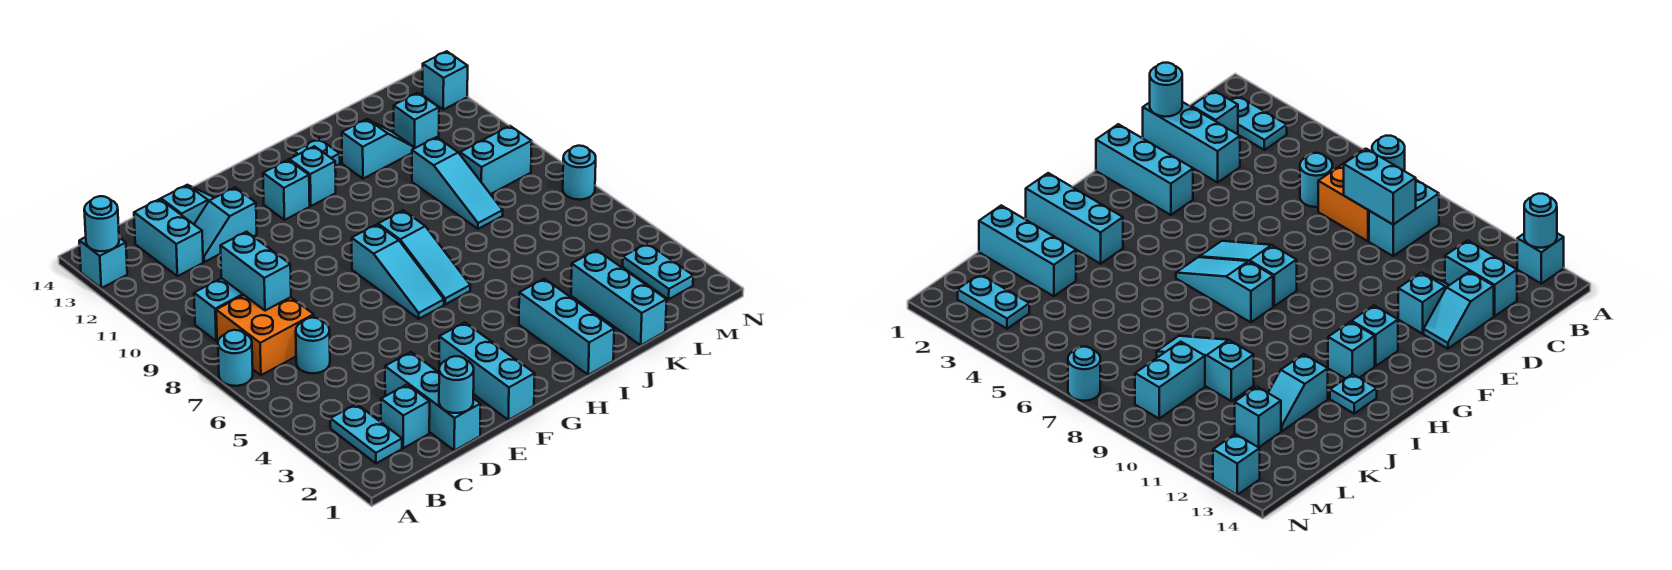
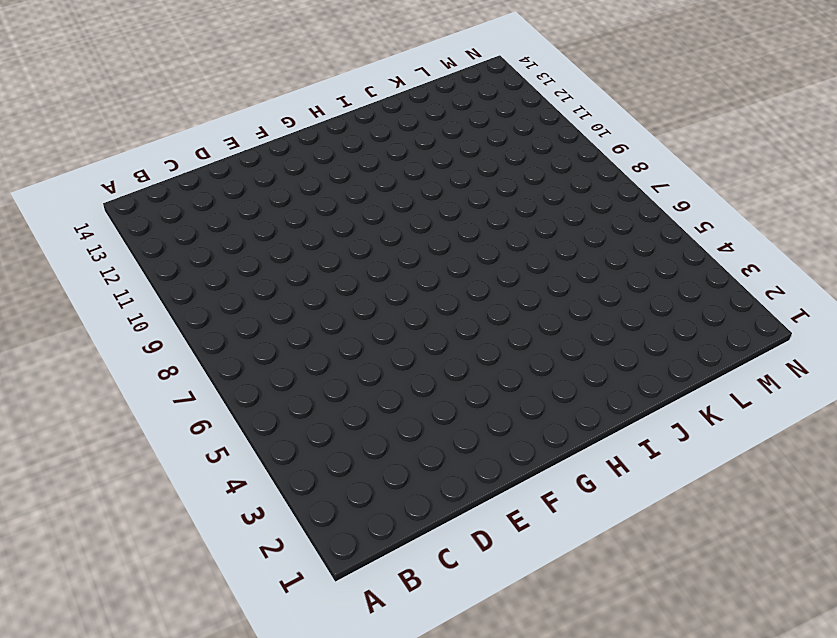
none -> cyan round brick A7 level 1
none -> cyan brick A13 level 1
none -> cyan plate B2:B3 level 1

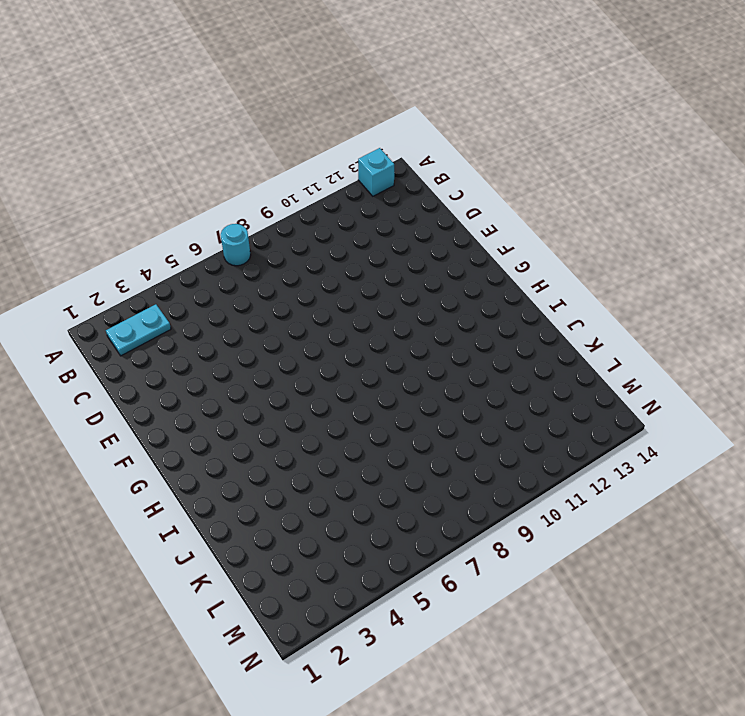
none -> orange brick B7:C8 level 1
none -> cyan brick B9:C9 level 1
none -> cyan brick C2 level 1

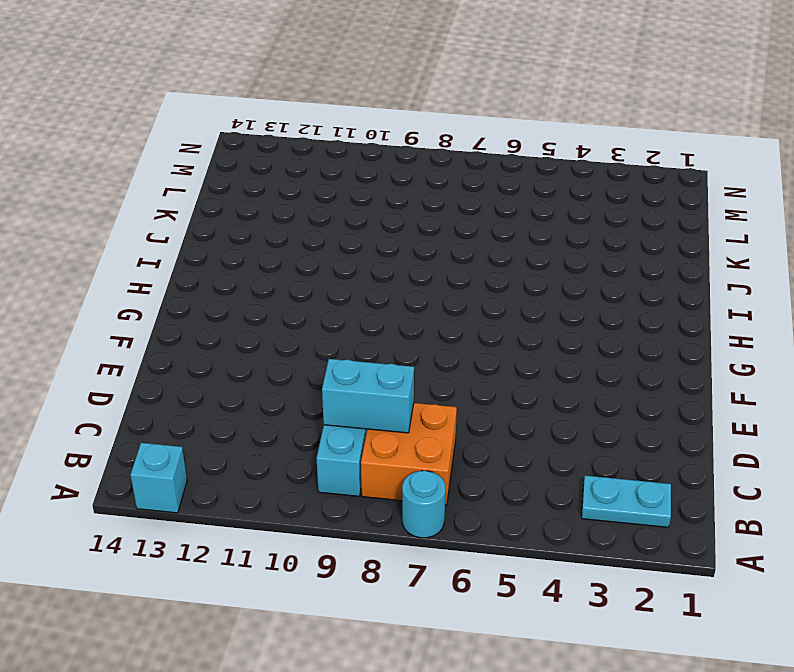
none -> cyan brick C2 level 1
none -> cyan round brick C6 level 1
none -> cyan brick C12:C13 level 1

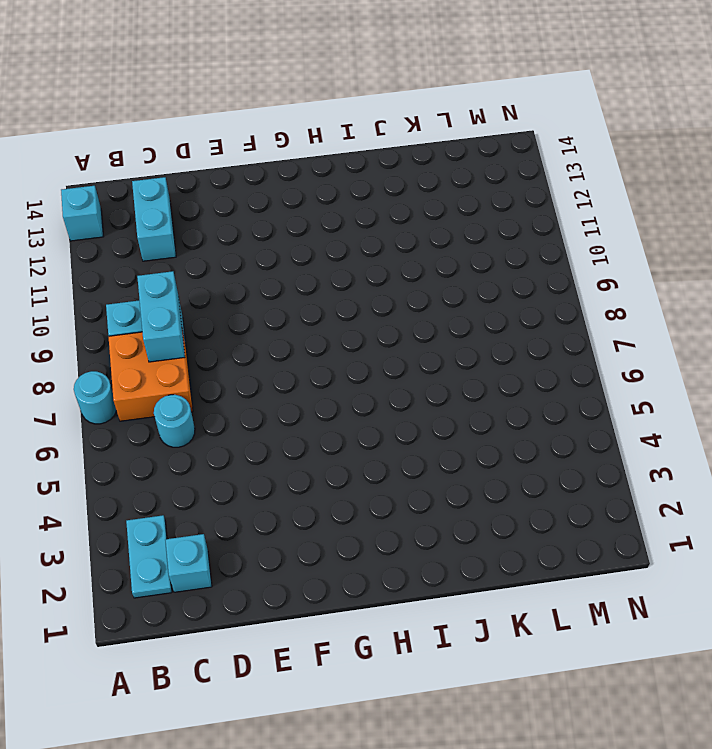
none -> cyan brick D1:D3 level 1
none -> cyan slope D12:E12 level 1 top E
none -> cyan slope D13:E13 level 1 top D

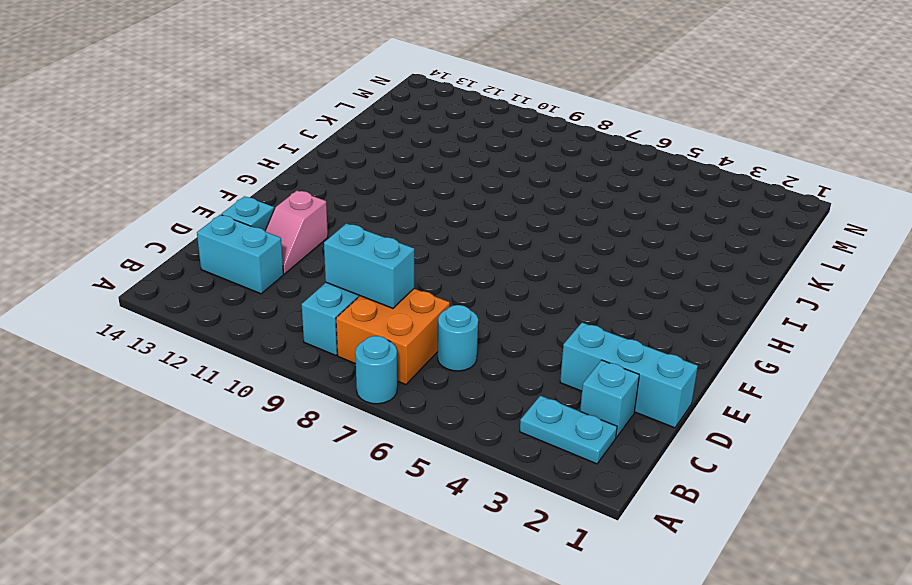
pink slope D12:E12 level 1 top E -> cyan slope D12:E12 level 1 top E
none -> cyan brick A13 level 1
none -> cyan brick F1:F3 level 1
none -> cyan slope G6:G8 level 1 top 8

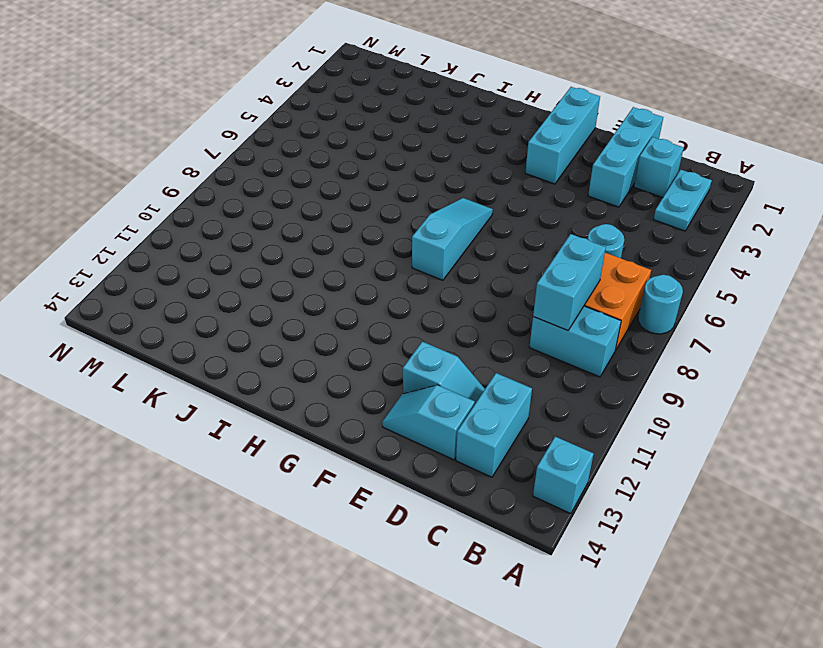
none -> cyan brick G12 level 1
none -> cyan slope H6:H8 level 1 top 8
none -> cyan brick H12 level 1

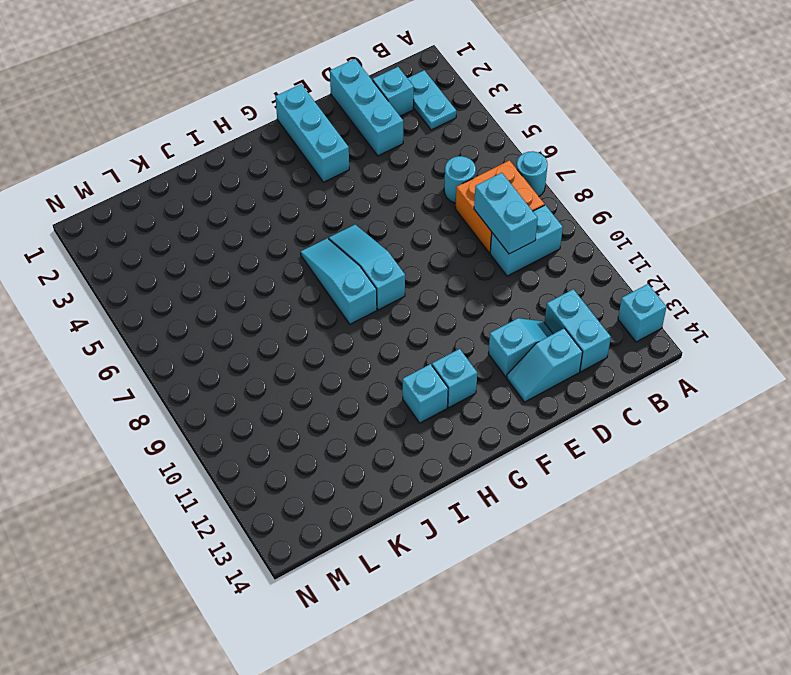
none -> cyan brick I1:I3 level 1
none -> cyan plate I13 level 1
none -> cyan slope J12:K12 level 1 top J

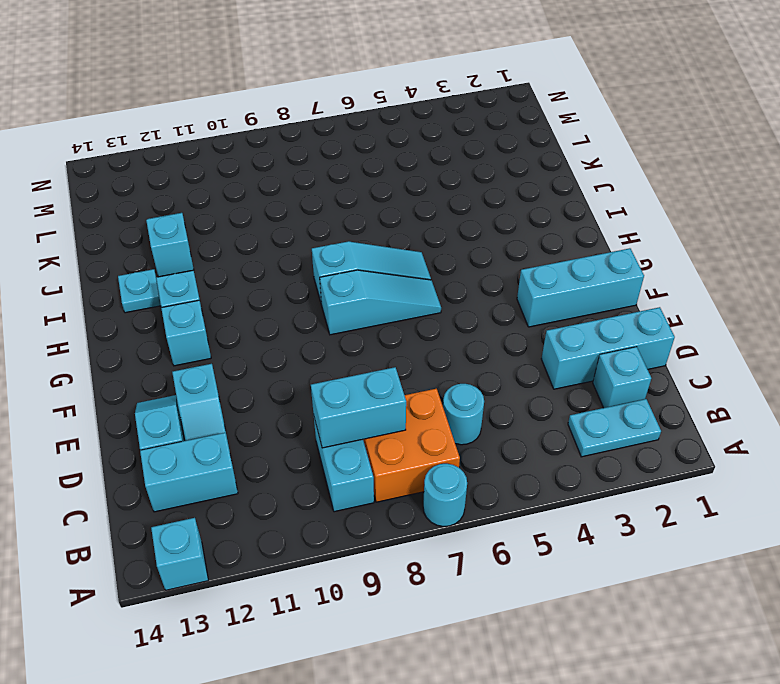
none -> cyan brick I1:I3 level 1
none -> cyan brick K1:K3 level 1
none -> cyan slope K8:K10 level 1 top 10

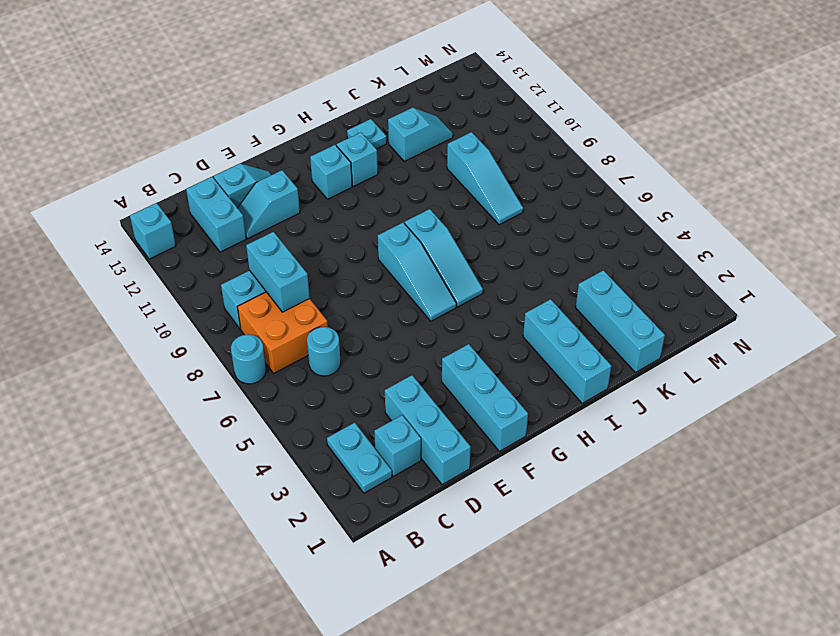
none -> cyan brick L9:M9 level 1
none -> cyan brick L12 level 1
none -> cyan plate M2:M3 level 1

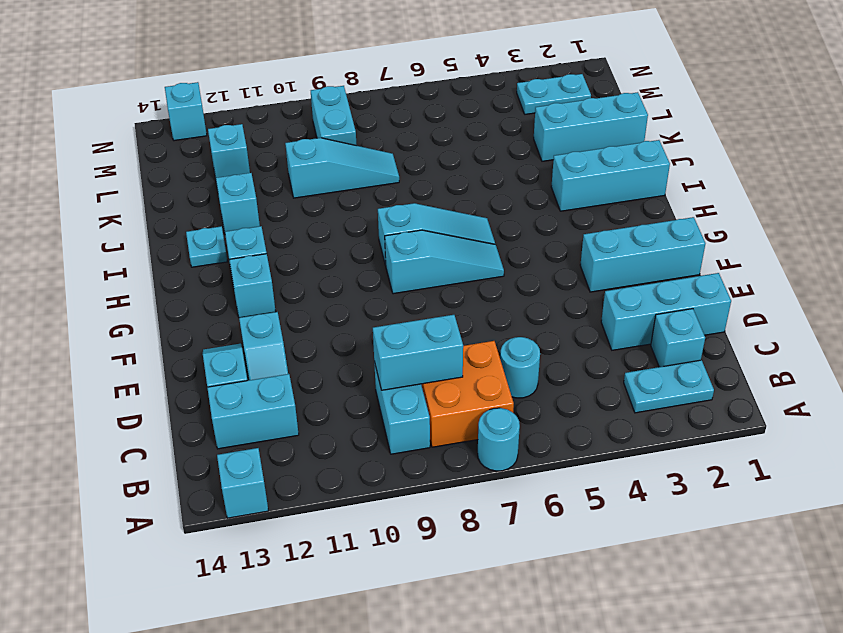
none -> cyan round brick N7 level 1
none -> cyan round brick A13 level 2
none -> cyan round brick D1 level 2

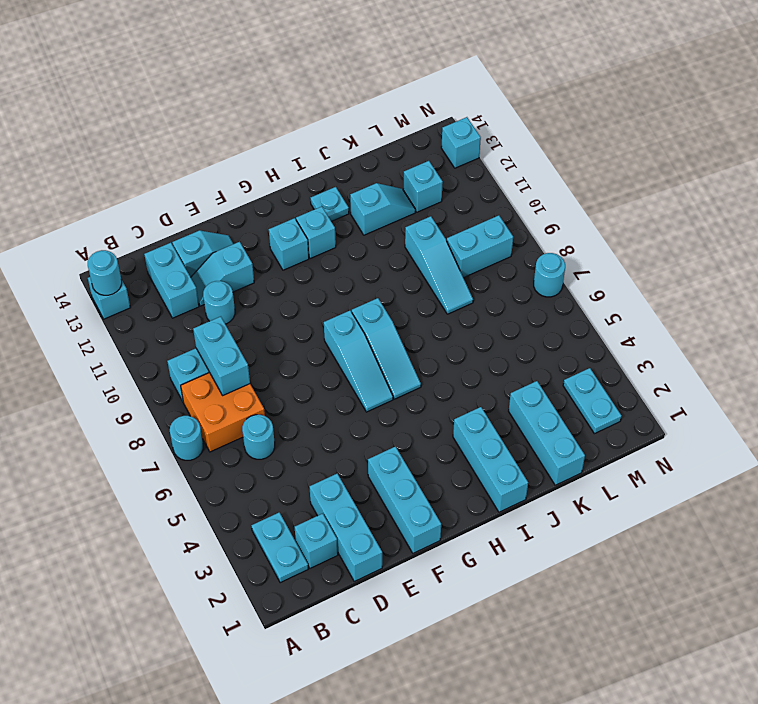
cyan round brick D11 level 1 -> cyan round brick D1 level 2

